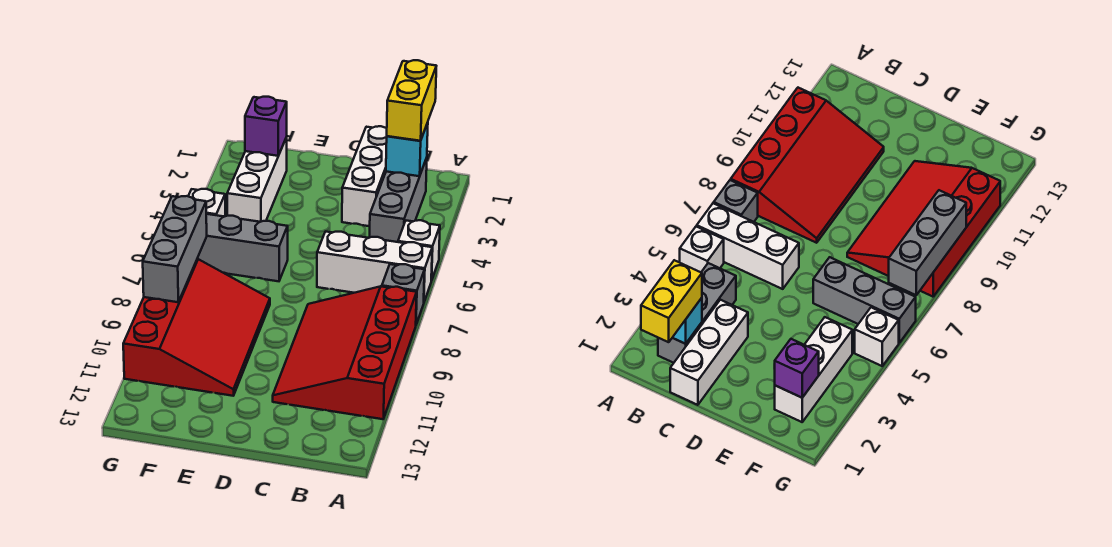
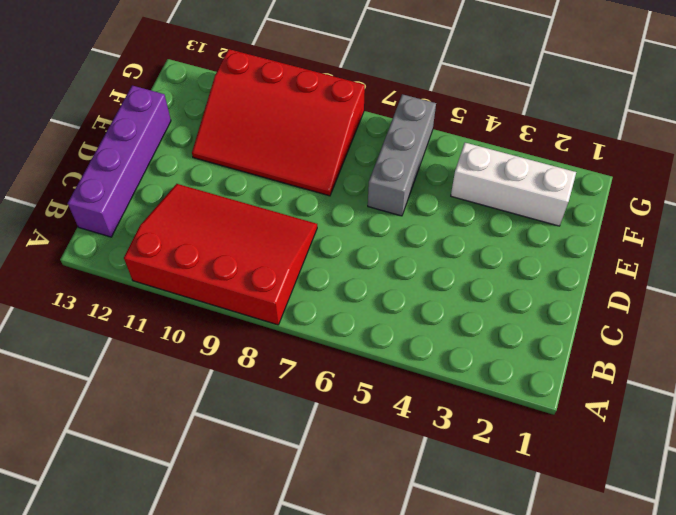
purple brick B13:E13 level 1 -> none
none -> white brick A5 level 1
none -> white brick A6:C6 level 1
none -> grey brick A7 level 1

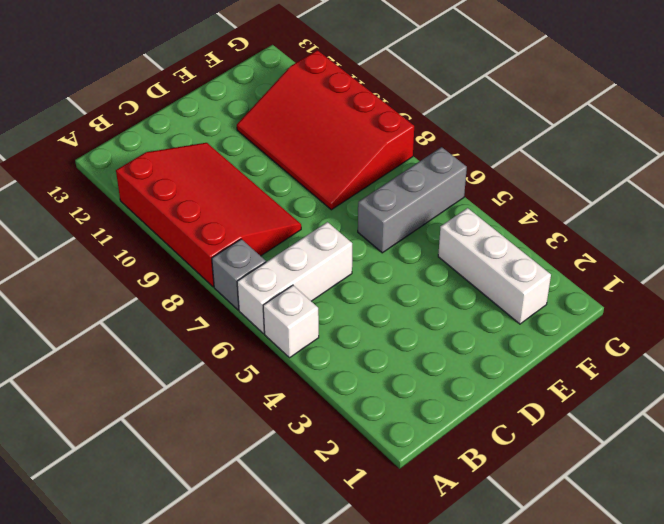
none -> grey brick B2:B4 level 1
none -> white brick C1:C3 level 1
none -> white brick G5 level 1

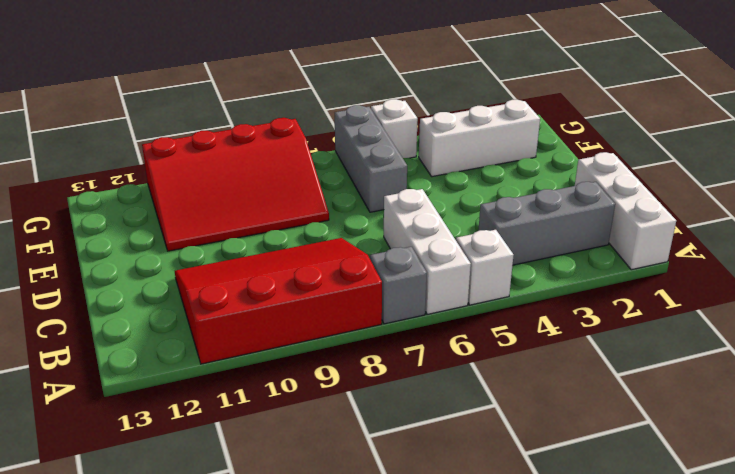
white brick A1:C1 level 1 -> white brick C1:C3 level 1
none -> cyan brick B2 level 2
none -> purple brick F2 level 2
none -> grey brick G7:G9 level 2

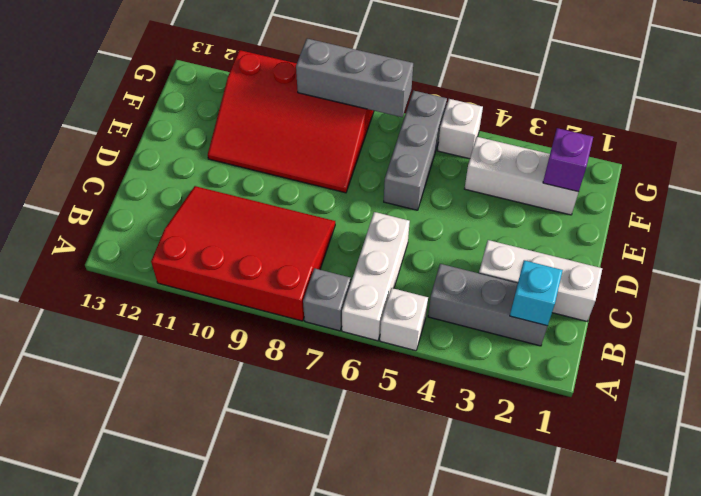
none -> yellow brick B1:B2 level 3

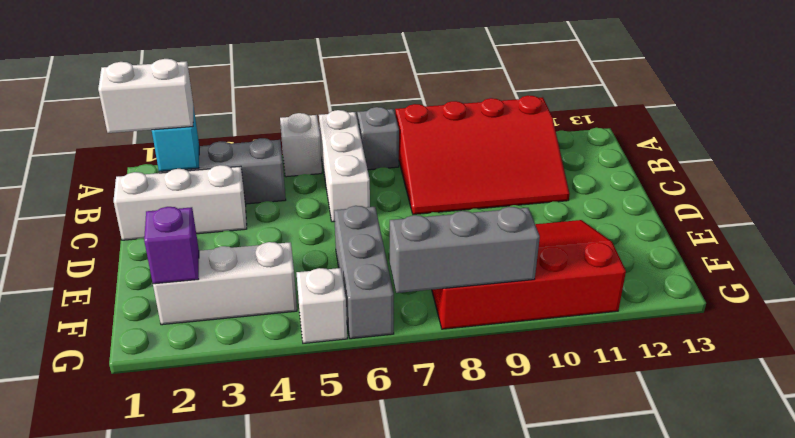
white brick B1:B2 level 3 -> yellow brick B1:B2 level 3

